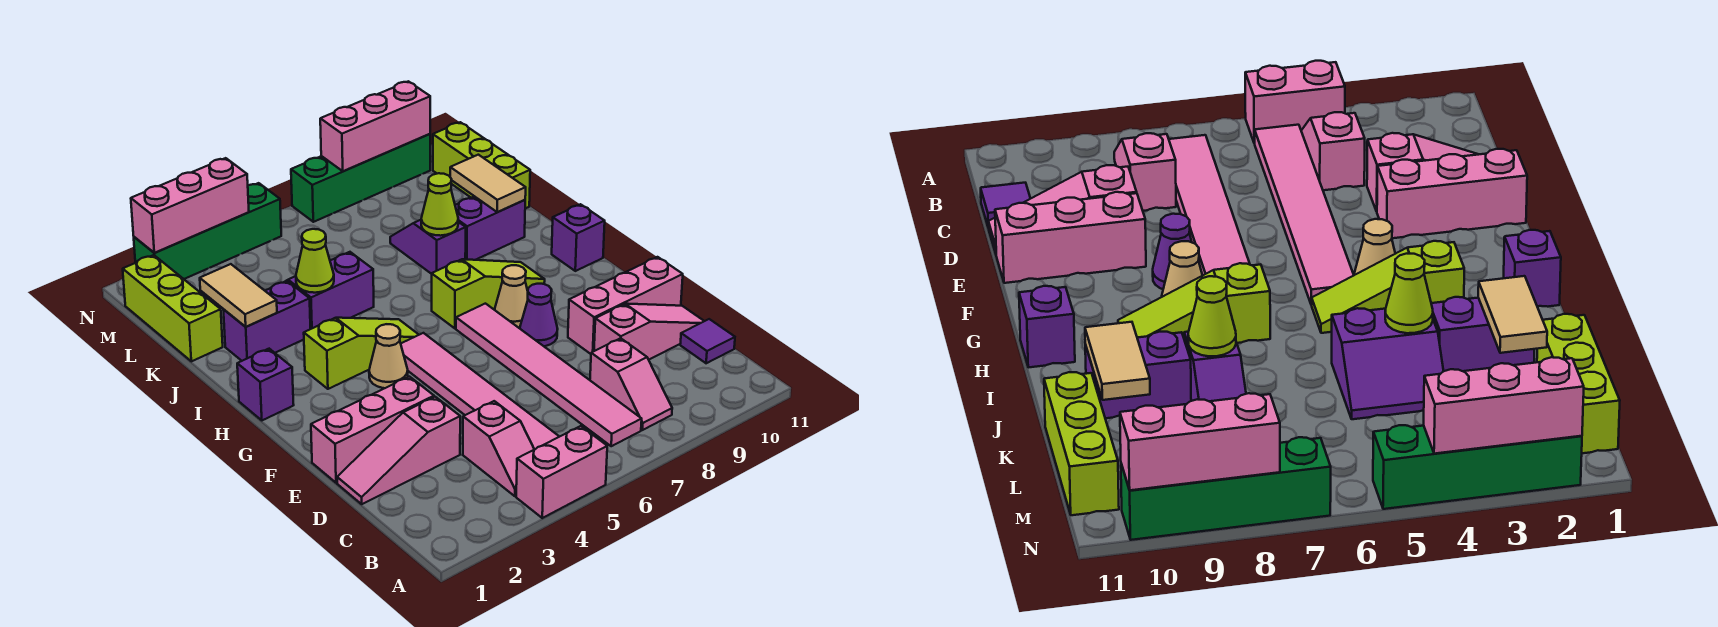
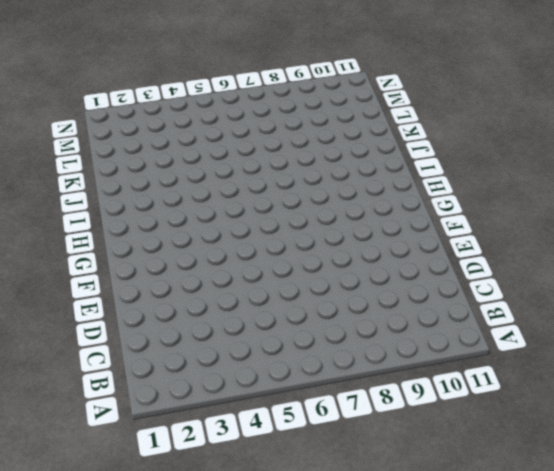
none -> pink brick A4:A5 level 1
none -> pink slope B4:C4 level 1 top C
none -> pink tile B5:G5 level 1
none -> pink tile B7:G7 level 1

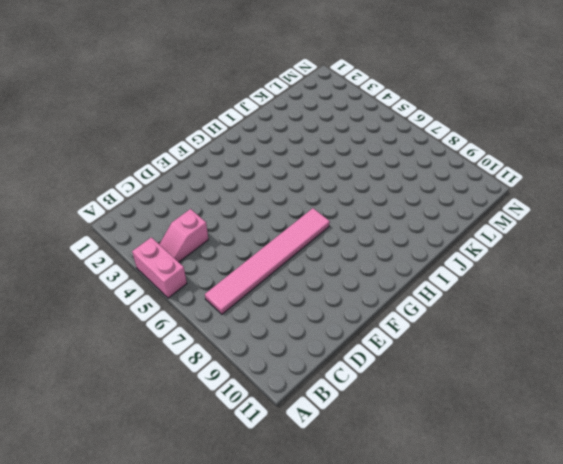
none -> pink tile B5:G5 level 1
none -> pink slope B8:C8 level 1 top C
none -> purple tile C11 level 1
none -> pink slope D1:D3 level 1 top 3

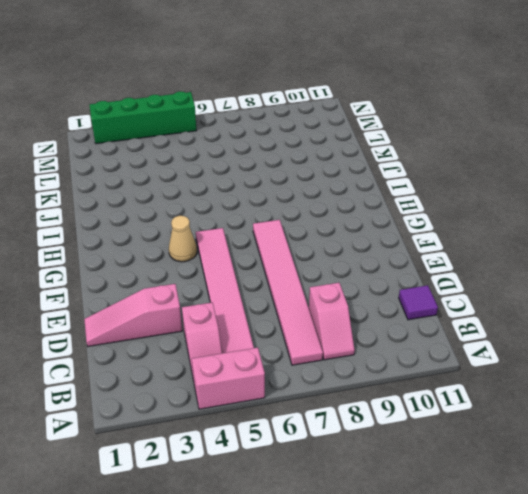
none -> pink slope D9:D11 level 1 top 9
none -> pink brick E1:E3 level 1
none -> pink brick E9:E11 level 1
none -> purple cone F8 level 1

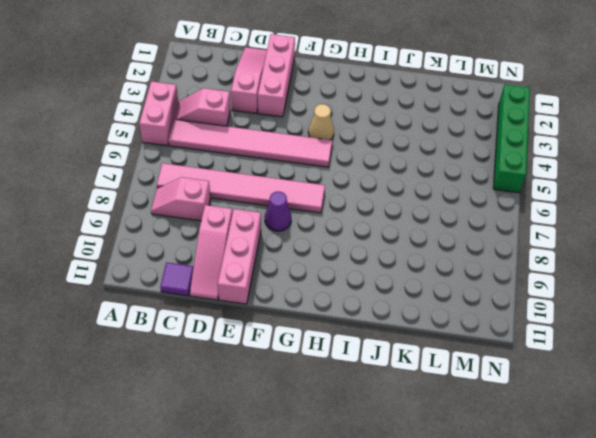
none -> tan cone G8 level 1
none -> purple brick H1 level 1
none -> lime slope H3:H5 level 1 top 3
none -> lime slope H7:H9 level 1 top 7

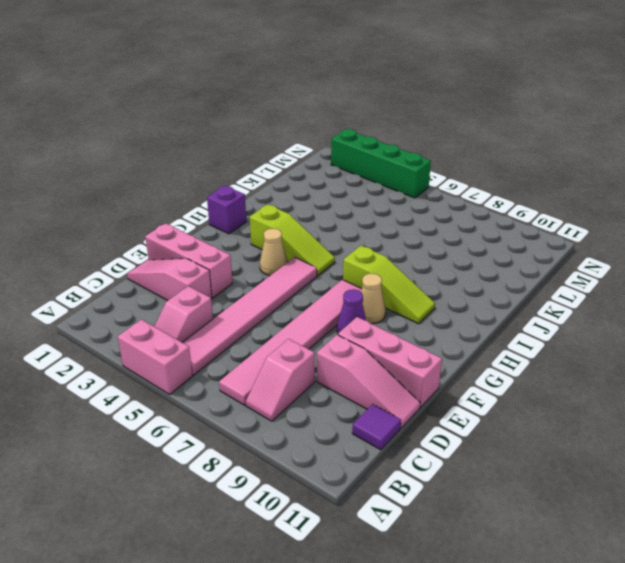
none -> purple brick H11 level 1
none -> purple brick J2:J3 level 1
none -> purple slope J4:K5 level 1 top J
none -> purple slope J8:K8 level 1 top J

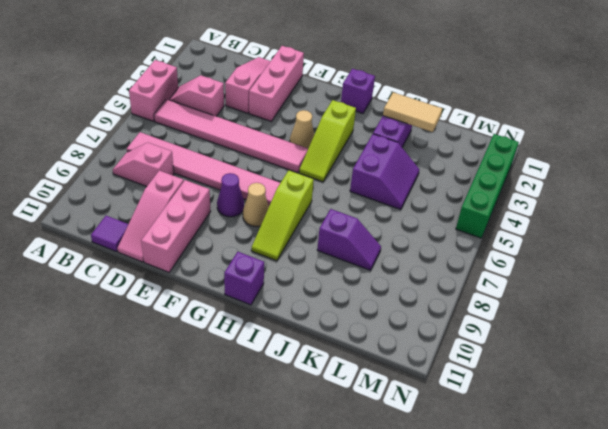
none -> purple brick J9:J10 level 1
none -> lime brick K1:M1 level 1
none -> lime brick K11:M11 level 1
none -> green brick N7:N10 level 1

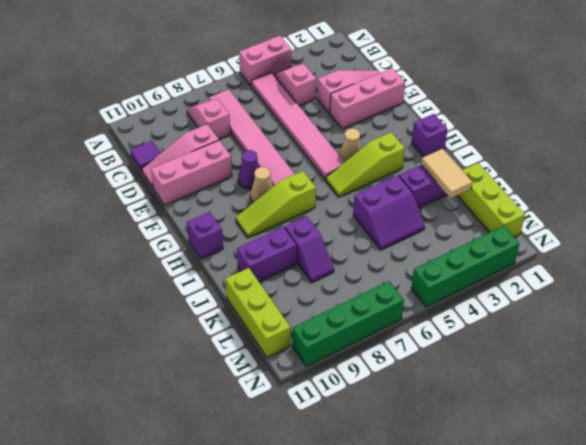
none -> lime cone J4 level 2
none -> lime cone J8 level 2
none -> tan tile J10:K10 level 2
none -> pink brick N2:N4 level 2

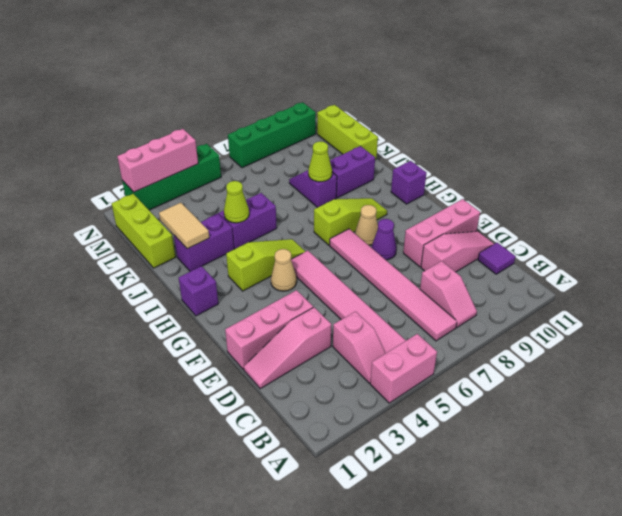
none -> tan tile J10:K10 level 2
none -> pink brick N8:N10 level 2

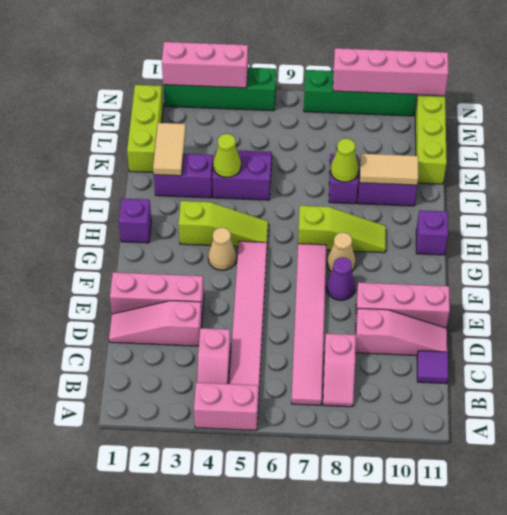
tan tile J9:J10 level 2 -> tan tile J10:K10 level 2
pink brick N8:N11 level 2 -> pink brick N8:N10 level 2

